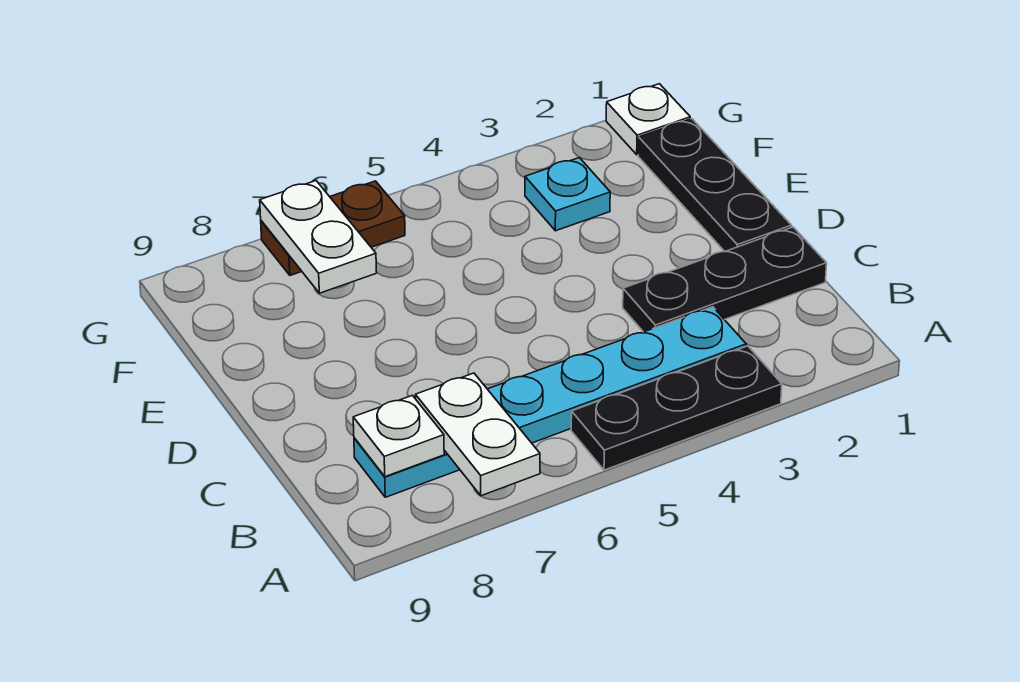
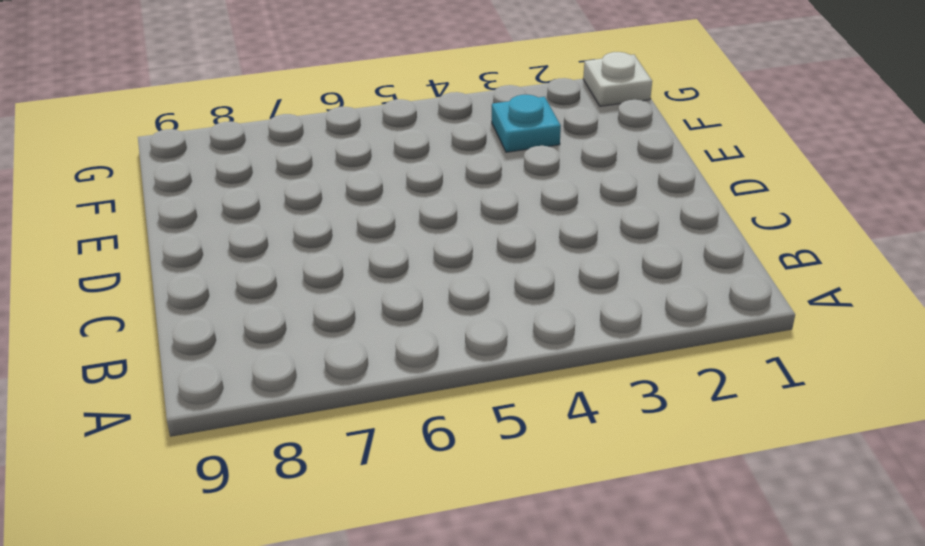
none -> black plate A3:A5 level 1
none -> cyan plate B3:B8 level 1

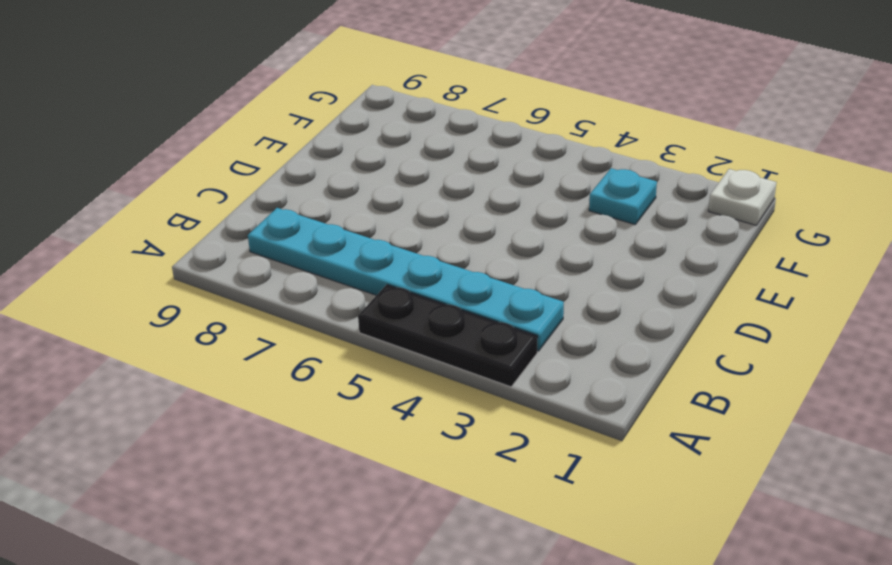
none -> black plate C1:C3 level 1
none -> black plate D1:F1 level 1

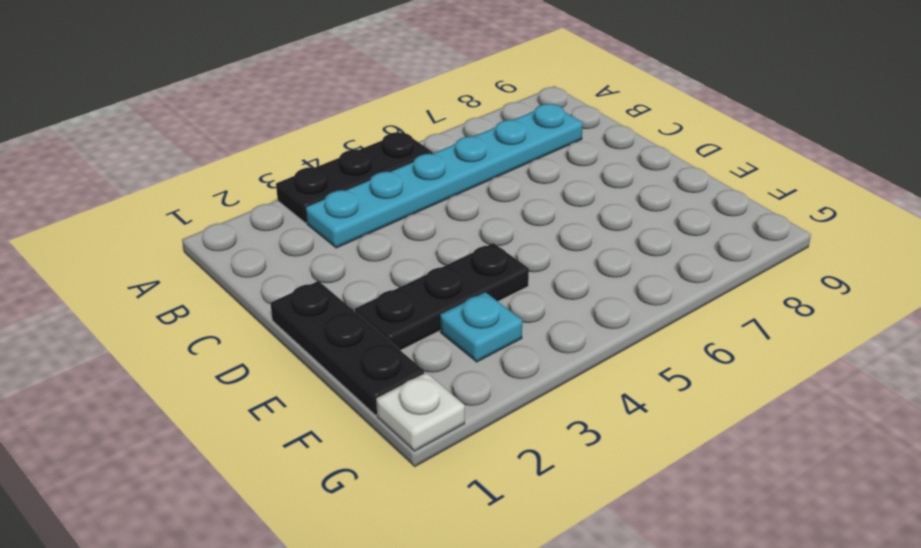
black plate E2:E4 level 1 -> black plate C1:C3 level 1
none -> brown plate G6:G7 level 1
none -> white plate A7:B7 level 2

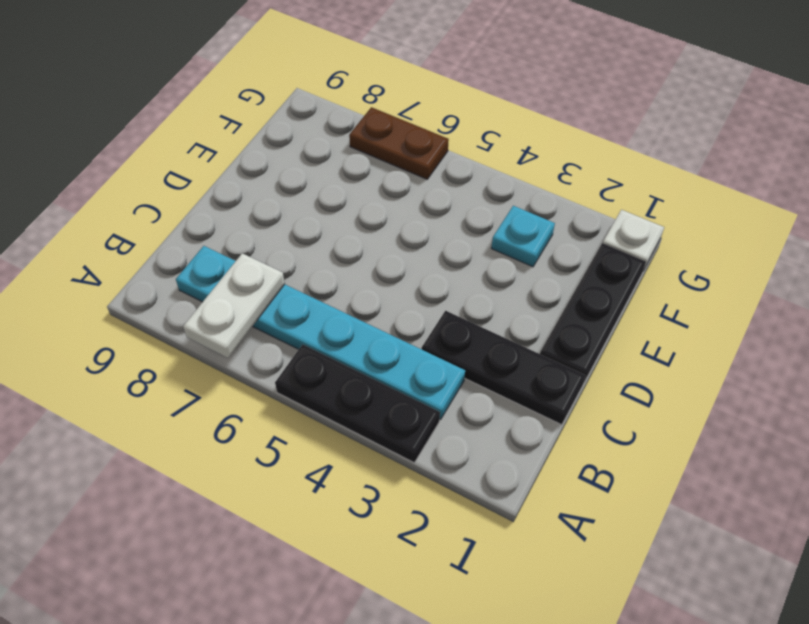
none -> white plate B8 level 2
none -> white plate F7:G7 level 2

